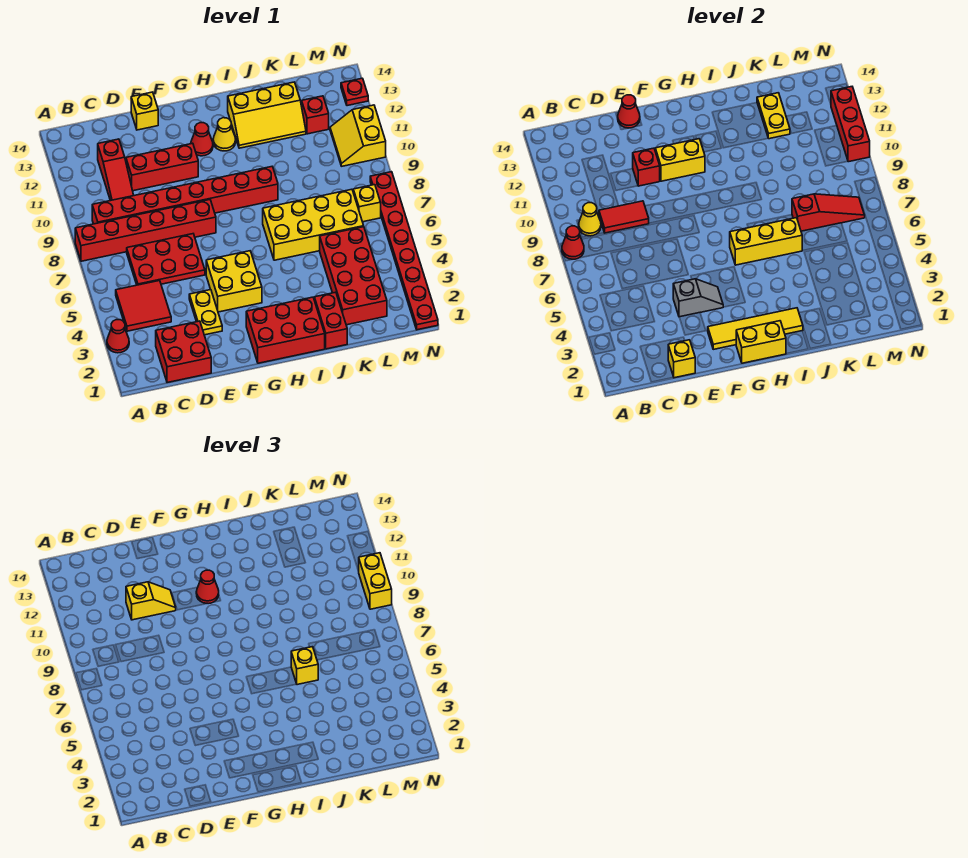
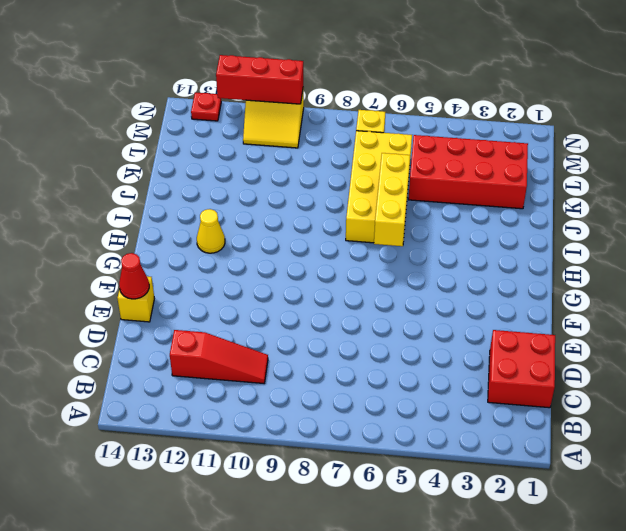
none -> red cone A3 level 1
none -> red brick A8:F8 level 1
none -> red tile B4:C5 level 1
none -> red brick B9:I9 level 1

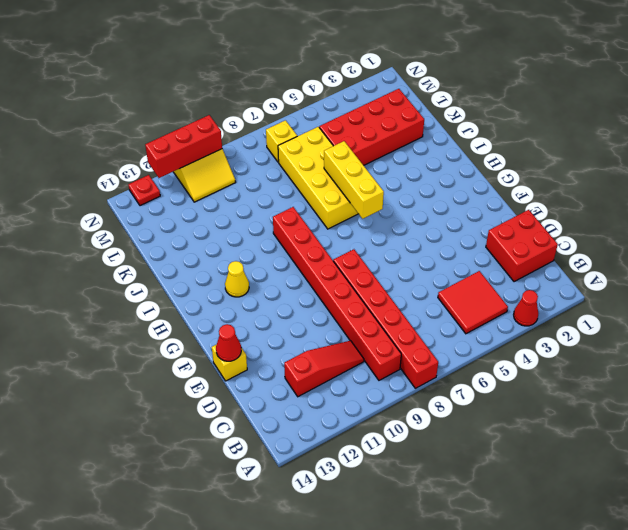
none -> red plate C6:E7 level 1
none -> red brick D11:F11 level 1
none -> yellow plate E3:E4 level 1
none -> yellow brick F4:G5 level 1

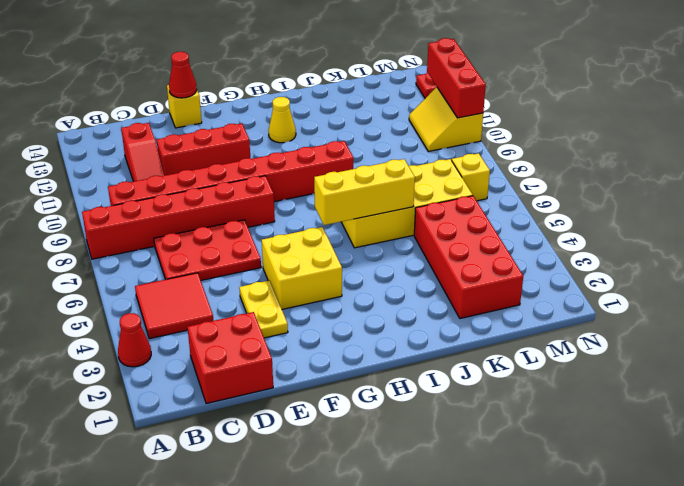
none -> red brick G1:I2 level 1
none -> red cone G12 level 1
none -> yellow slope I12:K13 level 1 top 13
none -> red brick J1:J2 level 1

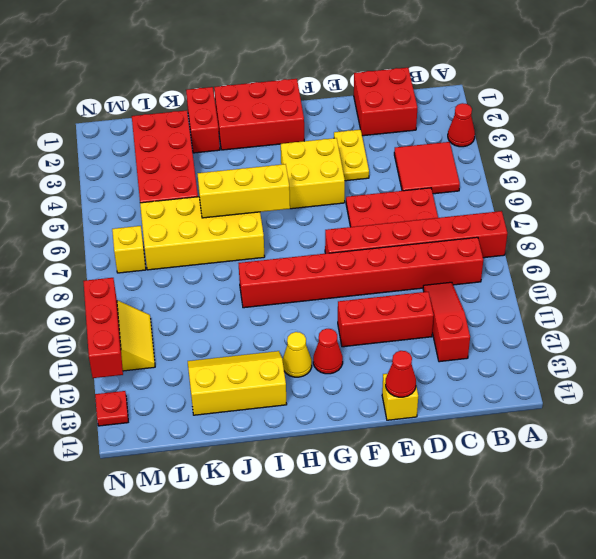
none -> red brick L12 level 1
none -> red plate N1:N8 level 1
none -> red cone A8 level 2
none -> yellow cone B9 level 2

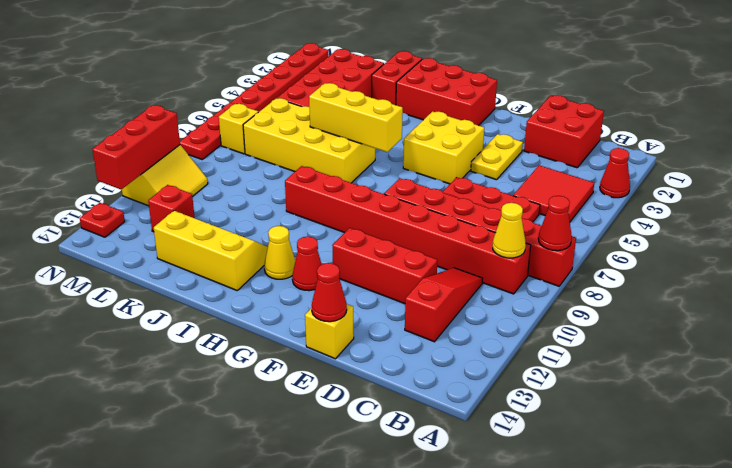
none -> red tile C9:D9 level 2
none -> yellow brick D1 level 2
none -> grey slope E4:F4 level 2 top E
none -> red brick E11 level 2

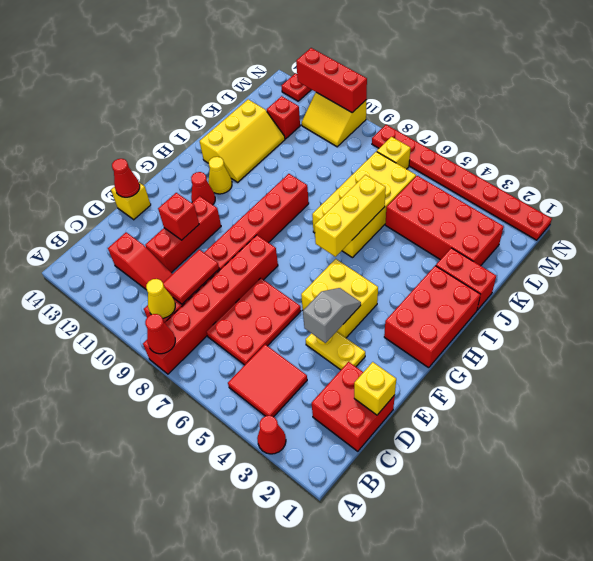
none -> yellow tile F2:I2 level 2
none -> yellow brick F11:G11 level 2
none -> yellow brick G1:H1 level 2
none -> red slope K7:M7 level 2 top K

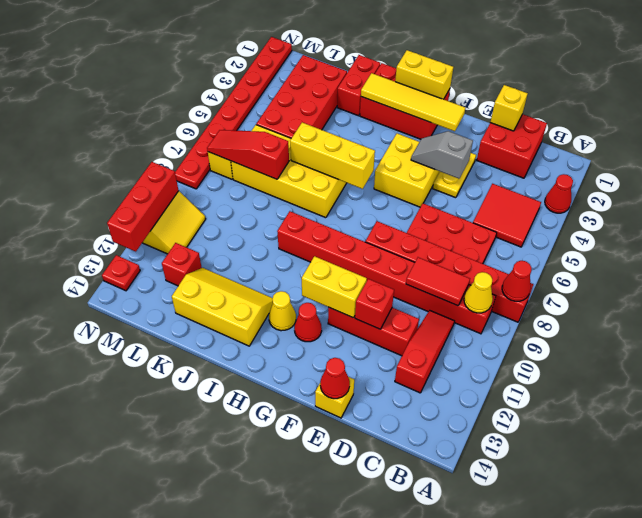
none -> yellow plate K12:K13 level 2
none -> yellow slope D11:E11 level 3 top D
none -> red cone G11 level 3
none -> yellow brick J6 level 3

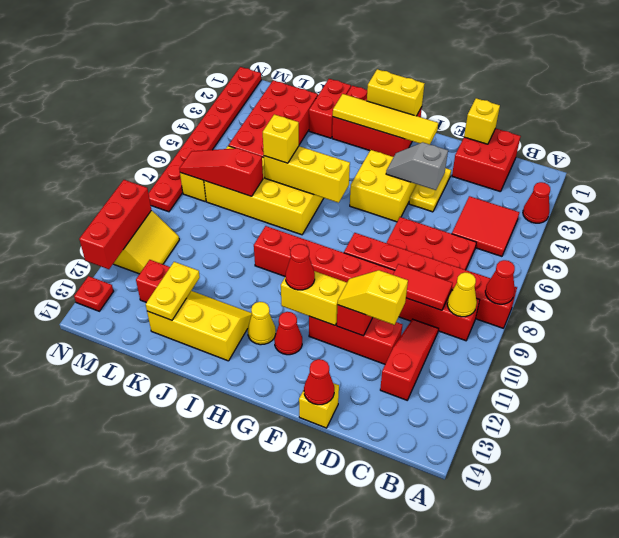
none -> yellow brick N9:N10 level 3

